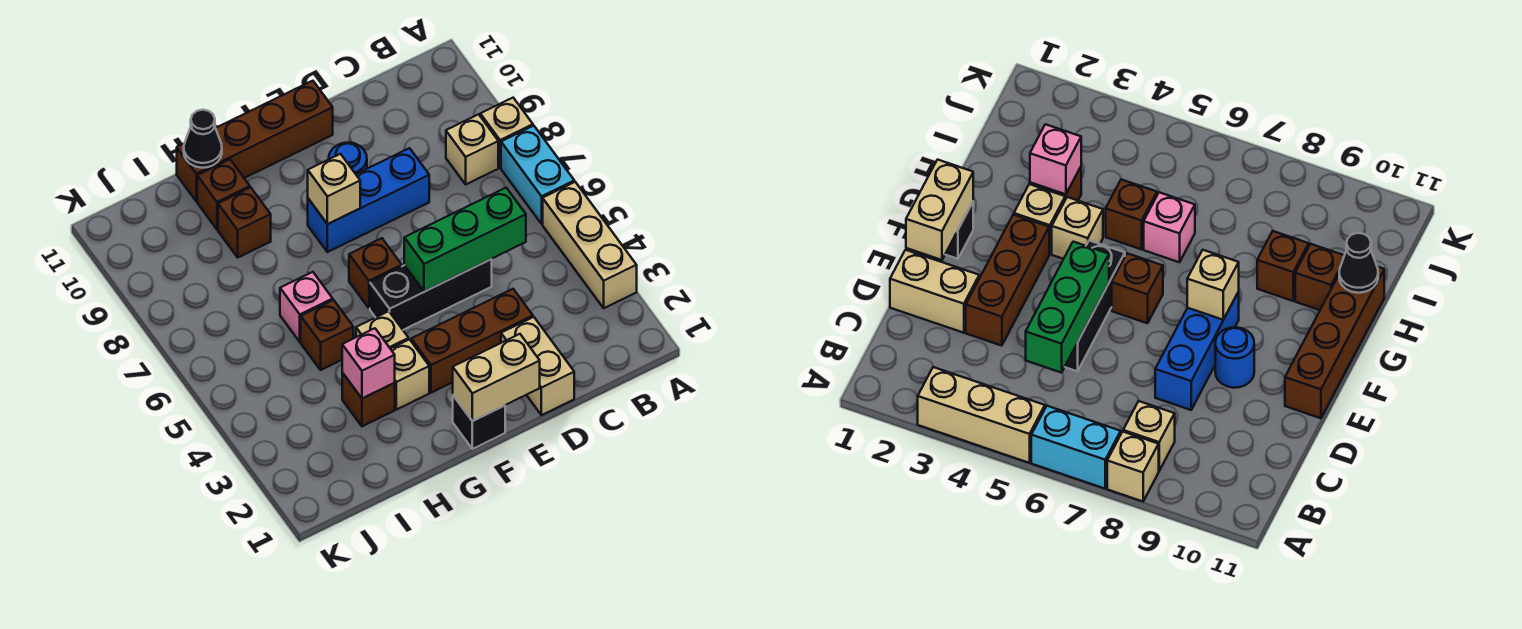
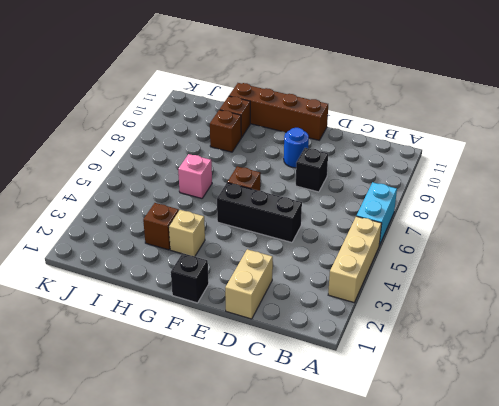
black brick D8 level 1 -> blue brick D8:F8 level 1
none -> tan brick A8 level 1
none -> tan brick B8 level 1
none -> brown brick D3:F3 level 1

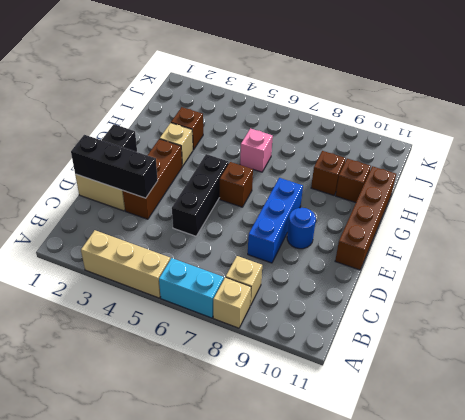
black brick D1:D3 level 2 -> none
none -> tan brick G4 level 1
none -> brown brick H5 level 1
none -> green brick C5:E5 level 2

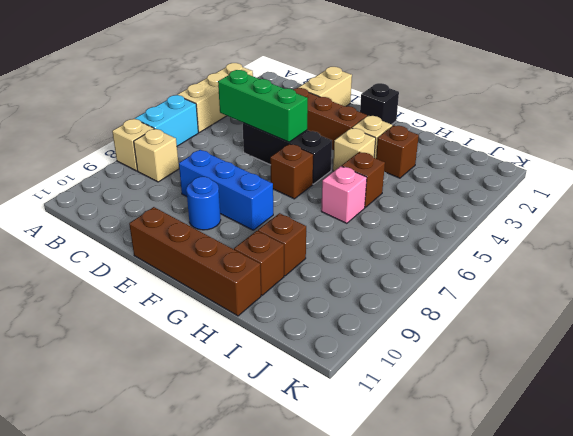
none -> tan brick E1:F1 level 2
none -> tan brick F8 level 2
none -> pink brick H3 level 2

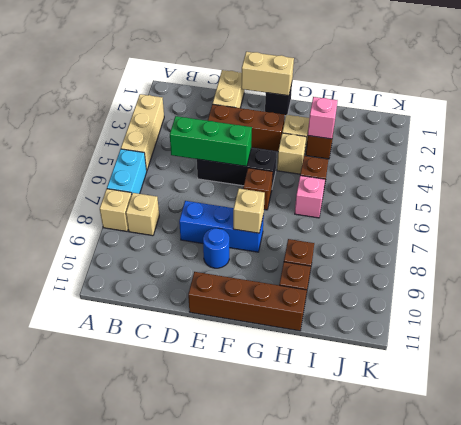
none -> black cone H11 level 2

